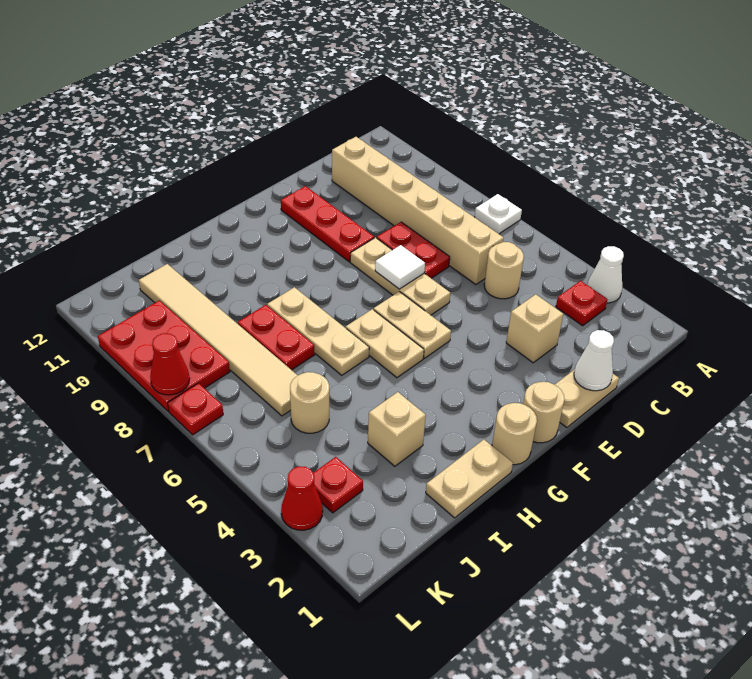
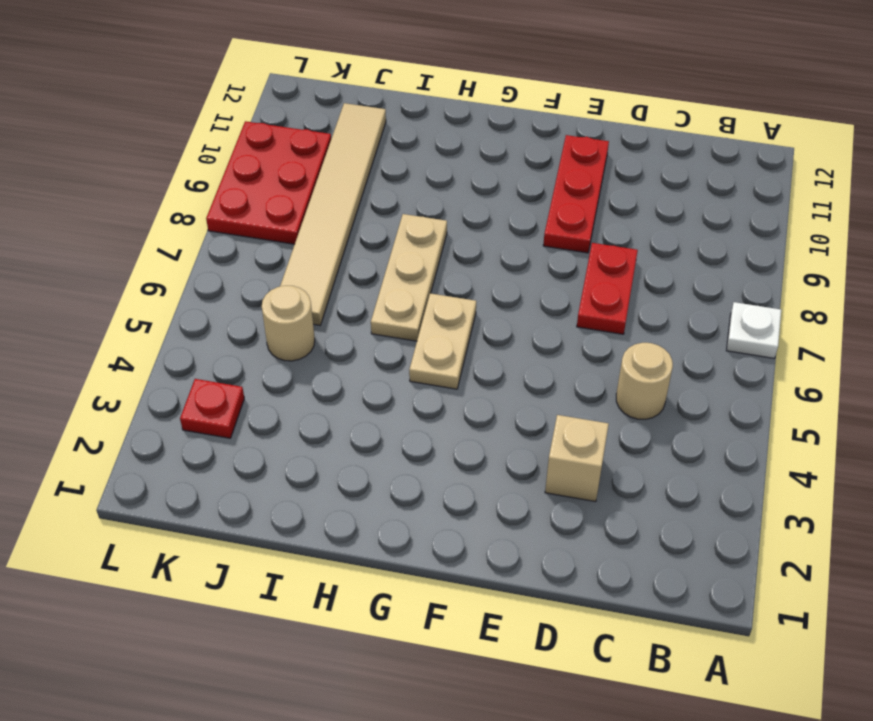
none -> white cone A3 level 1
none -> red plate B3 level 1
none -> tan brick C6:C11 level 1

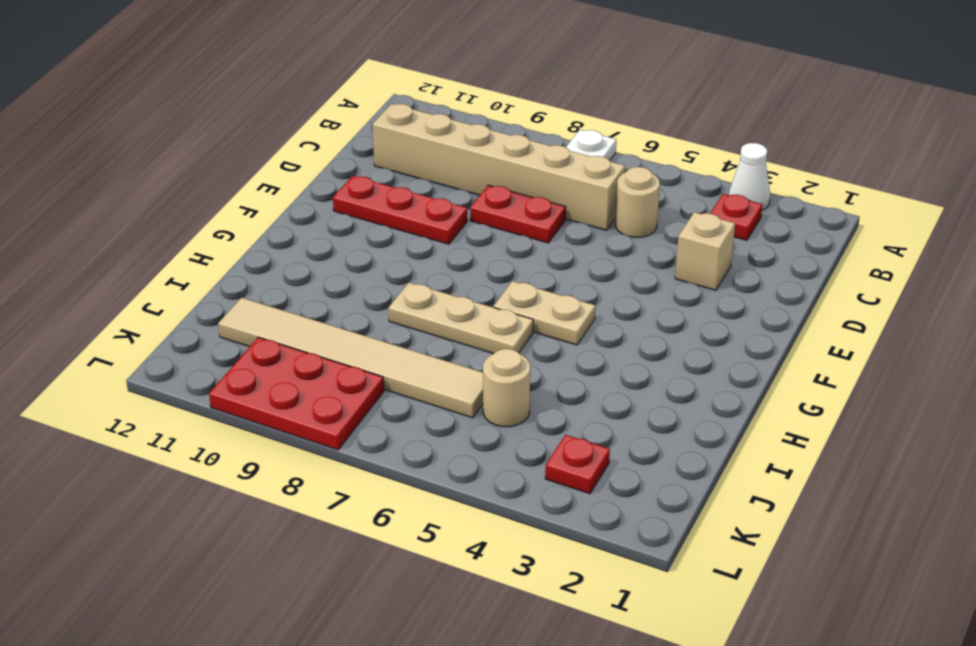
none -> tan plate D1:E1 level 1
none -> tan plate E6:E8 level 1
none -> tan round brick F1 level 1

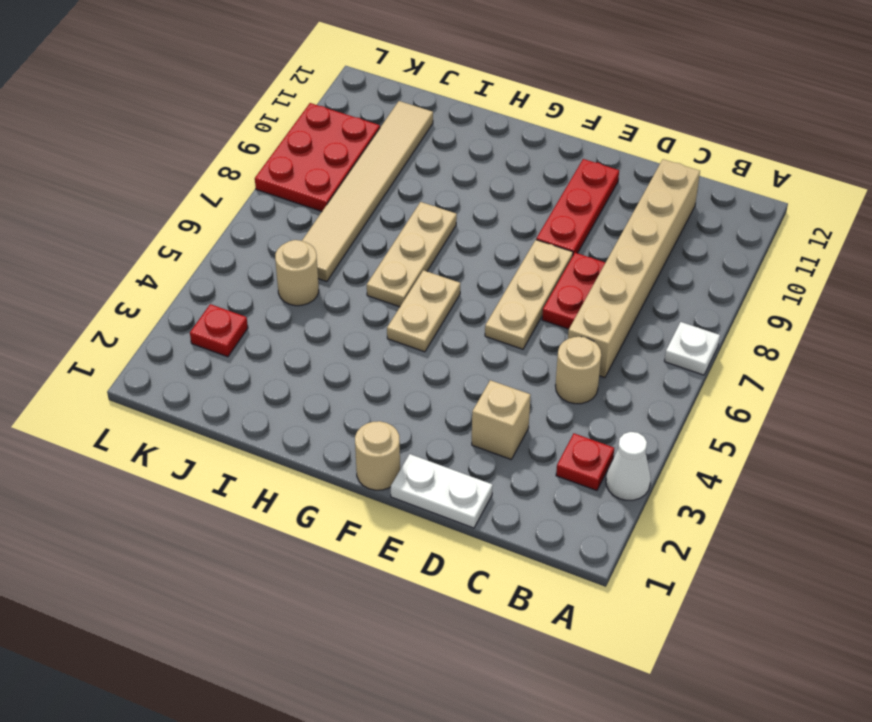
white plate D1:E1 level 1 -> tan plate D1:E1 level 1
none -> tan plate F5:F6 level 1
none -> tan round brick G1 level 1
none -> tan plate H1:I1 level 1

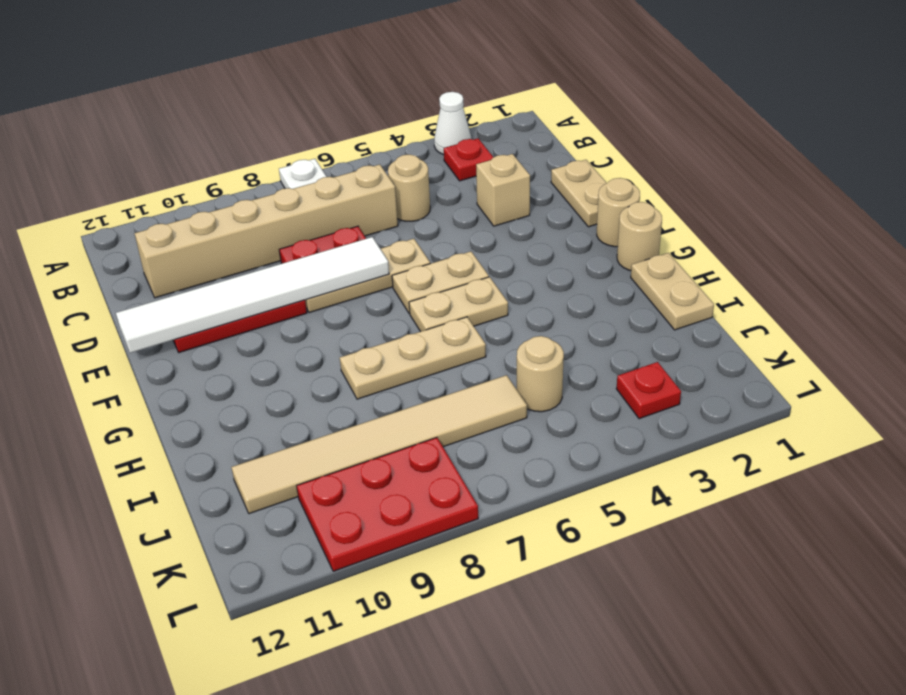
white tile E7:E12 level 2 -> white tile E7 level 2
none -> tan brick I3 level 1
none -> red plate I7:I8 level 1
none -> red cone L3 level 1

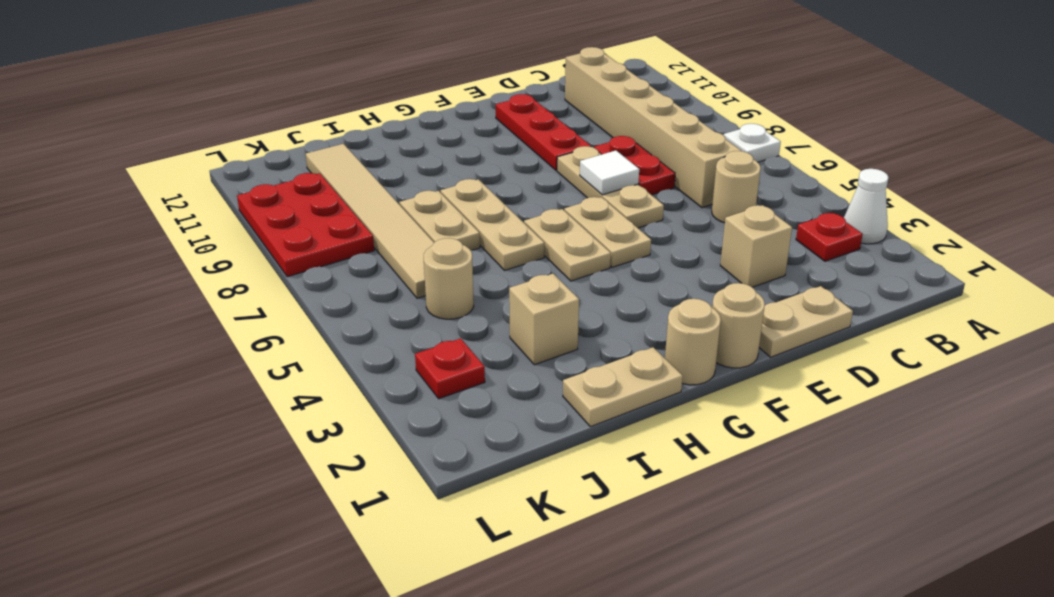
tan plate I7:I8 level 1 -> red plate I7:I8 level 1
none -> red cone L3 level 1
none -> red plate L7 level 1
none -> white cone D1 level 2

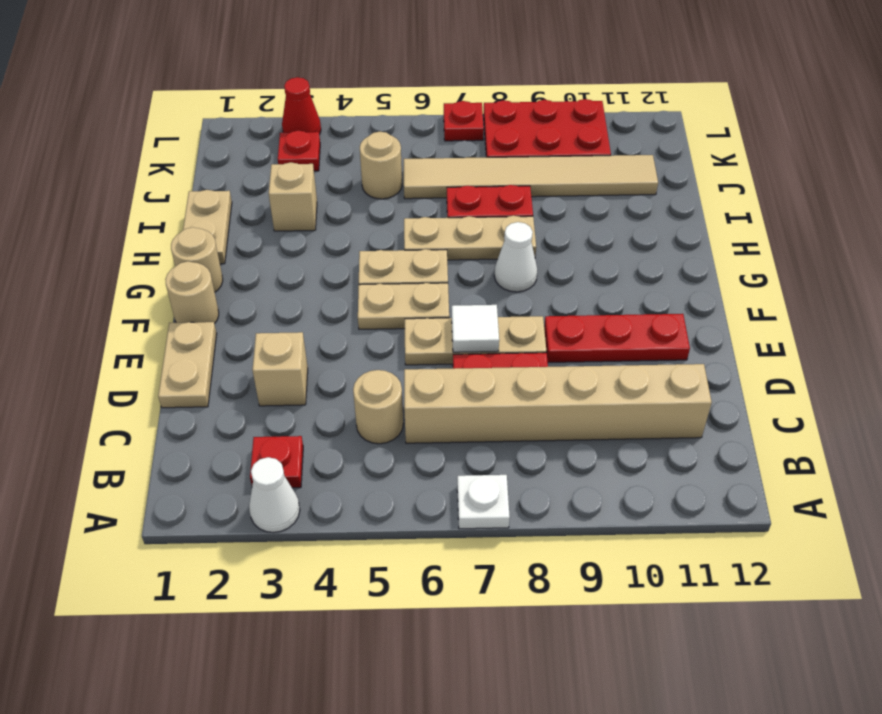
white cone G8 level 1 -> white cone D1 level 2
none -> red cone L8 level 2

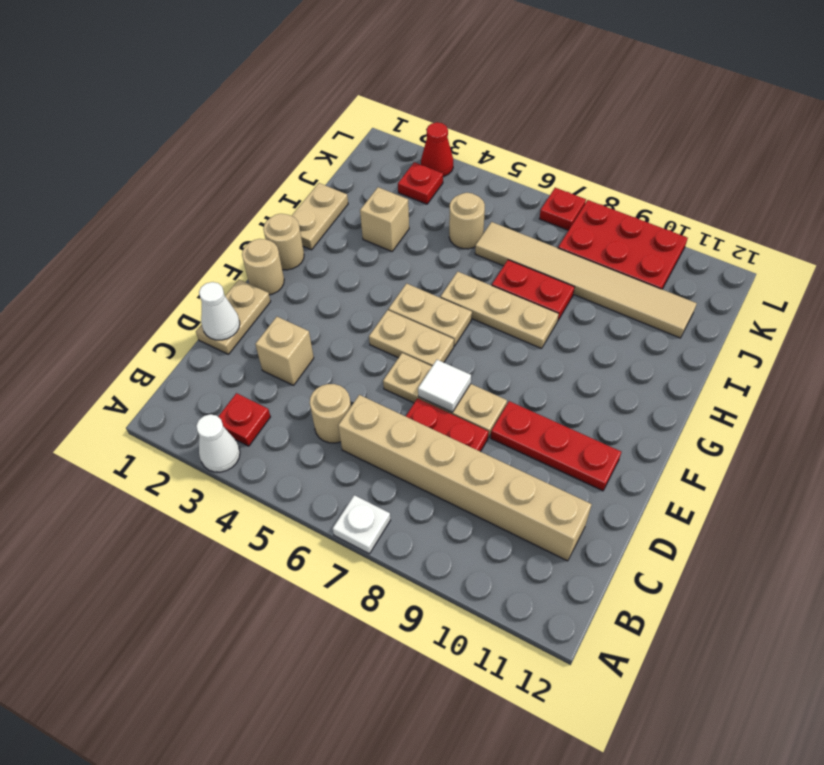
none -> red cone L8 level 2

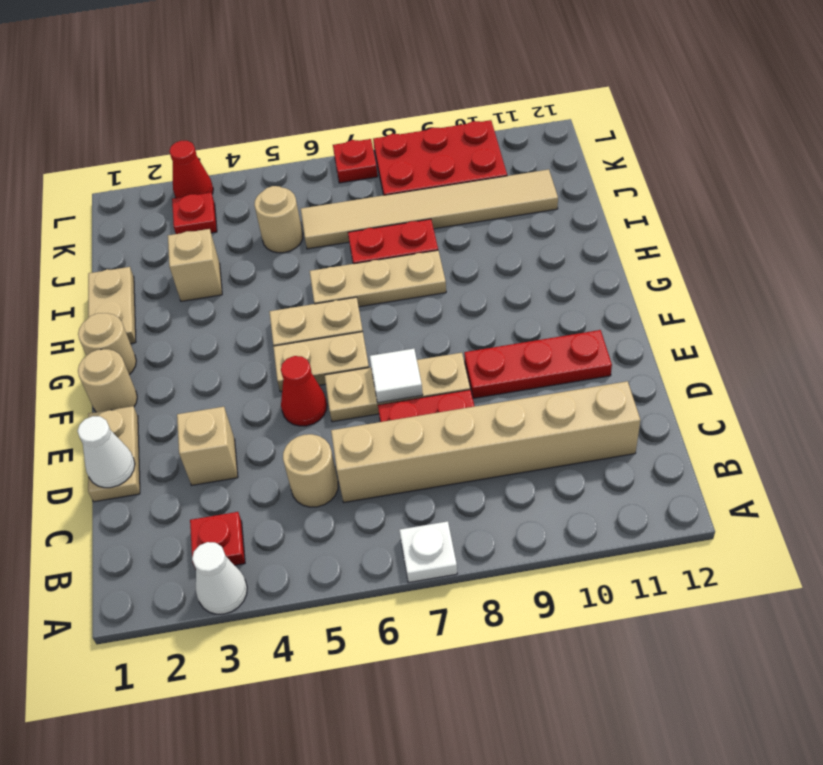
red cone E5 level 1 -> red cone L8 level 2

